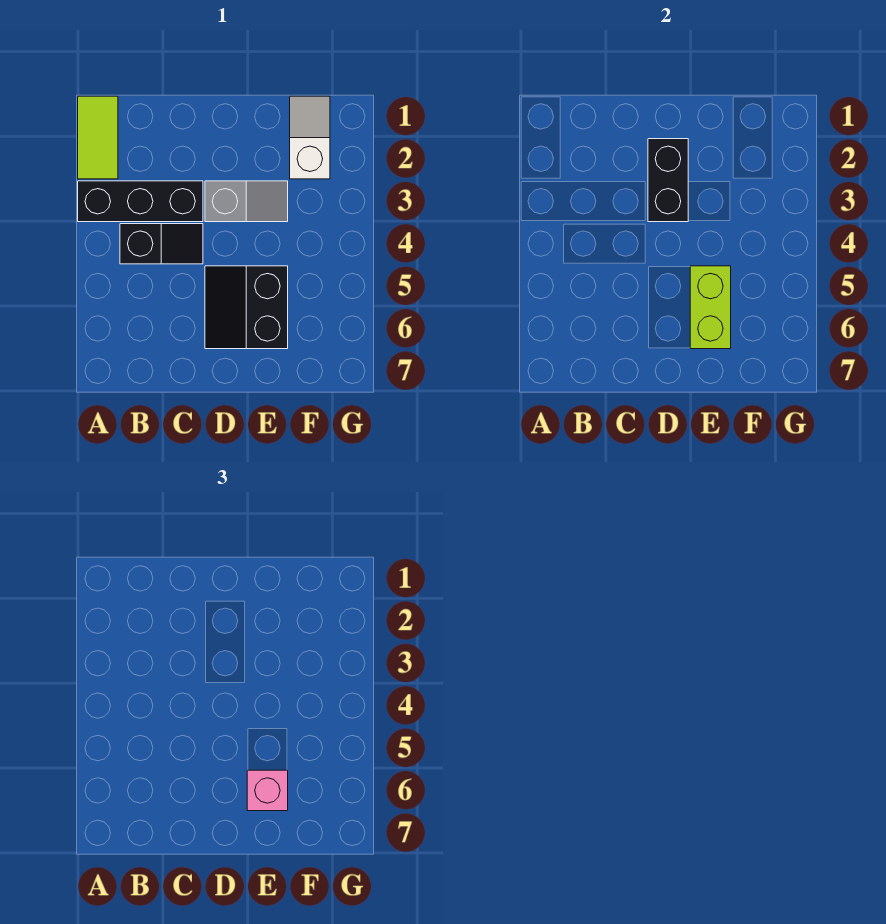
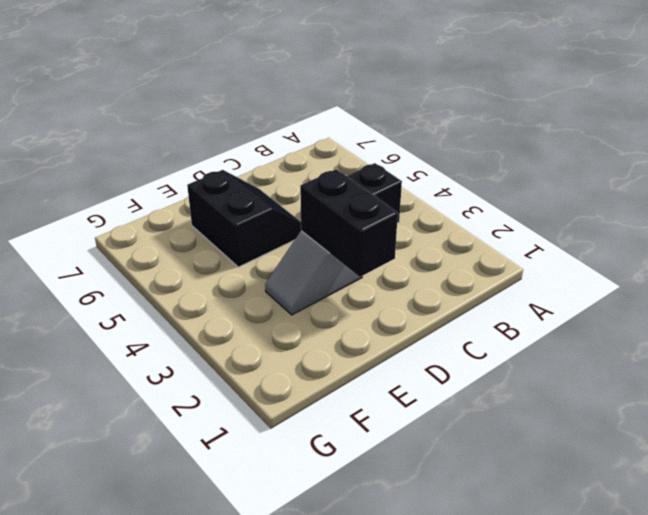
none -> lime tile A1:A2 level 1
none -> black brick A3:C3 level 1

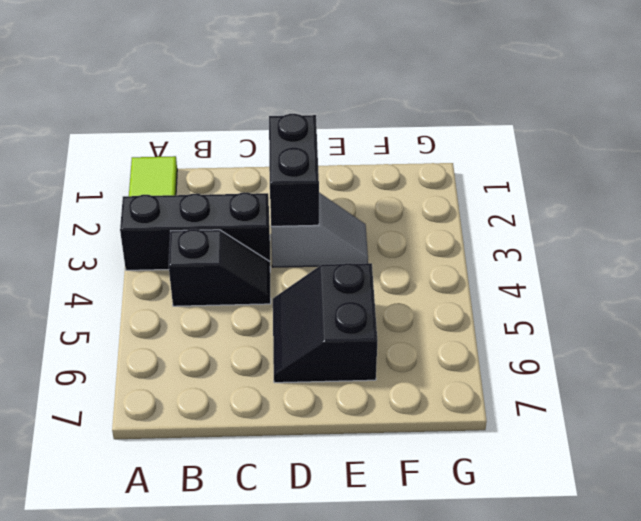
none -> white slope F1:F2 level 1 top 2
none -> lime brick E5:E6 level 2

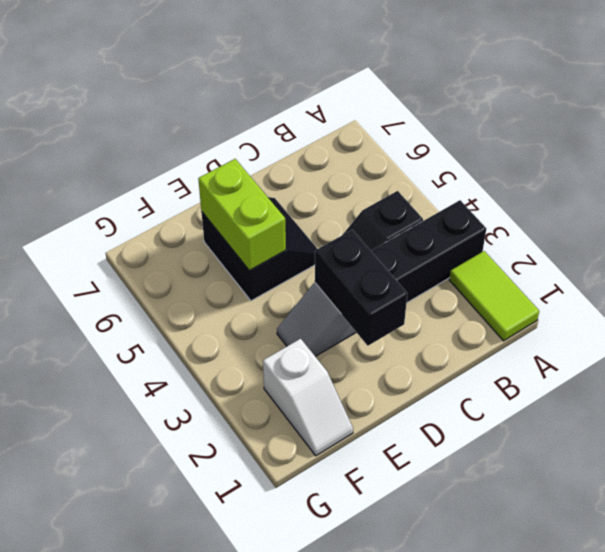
none -> pink brick E6 level 3

